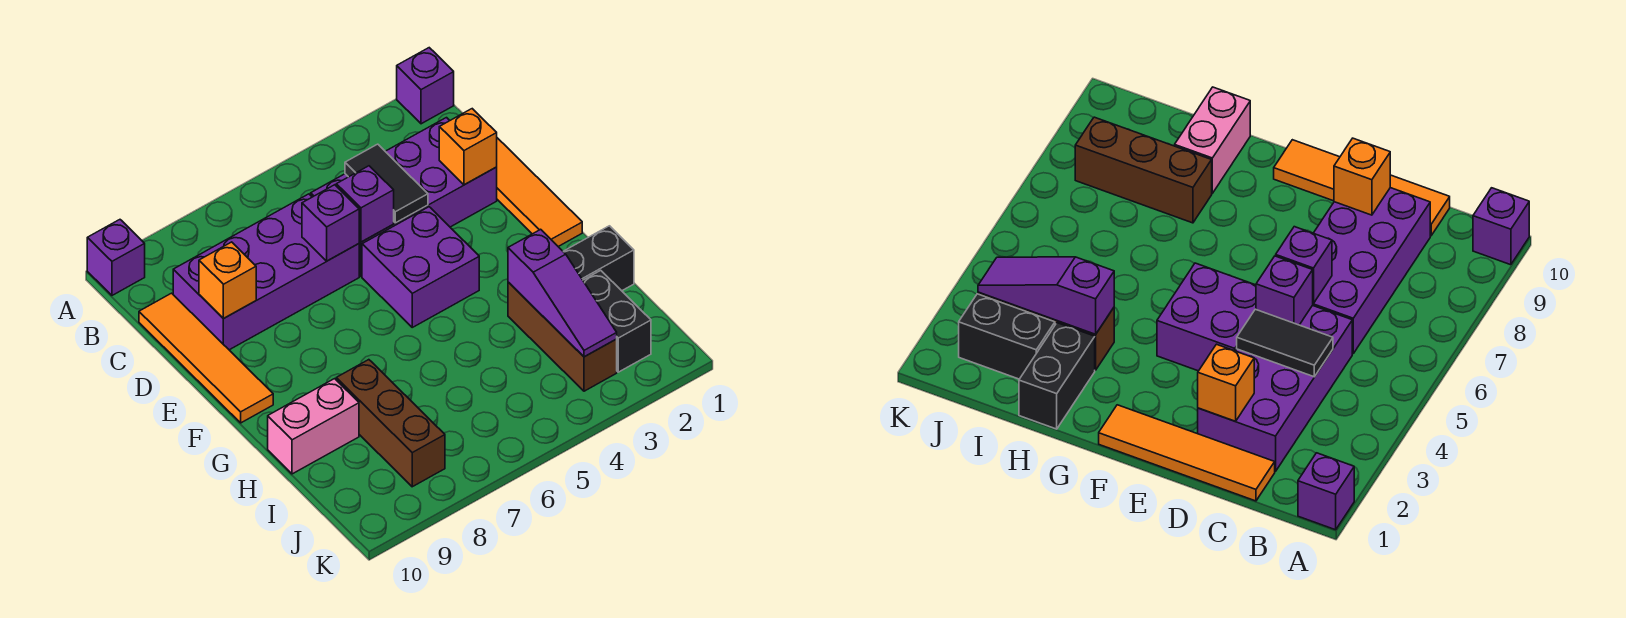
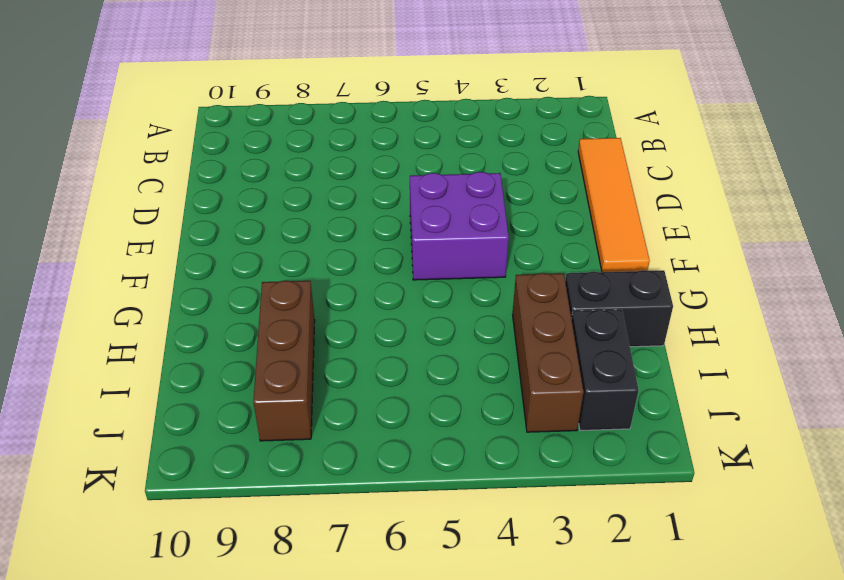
none -> purple brick A1 level 1
none -> purple brick A10 level 1
none -> purple brick C2:D5 level 1

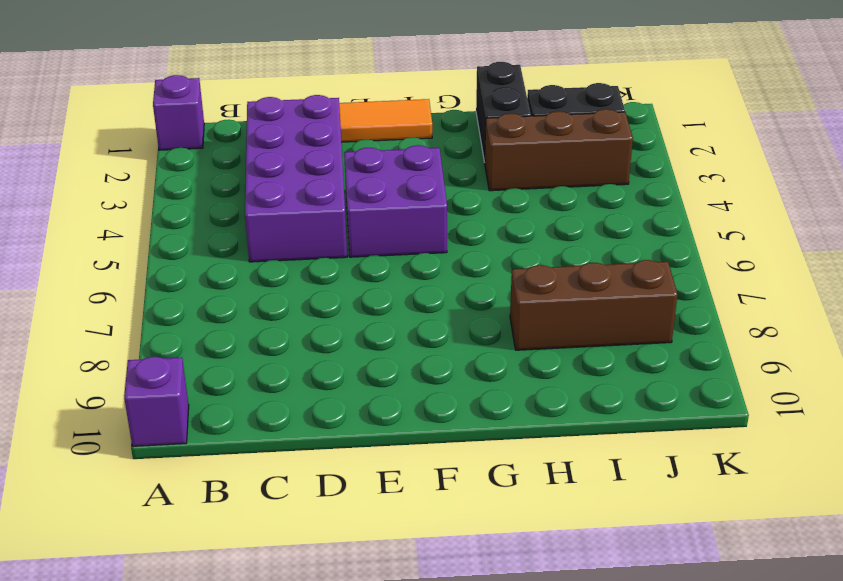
none -> purple brick C6:D9 level 1
none -> orange tile C10:F10 level 1
none -> pink brick H9:H10 level 1

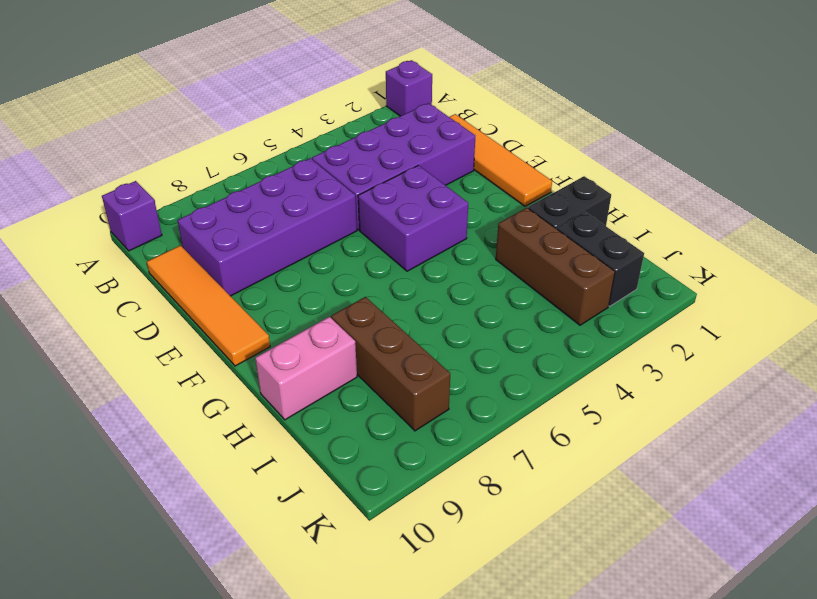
none -> black tile C4:D4 level 2
none -> orange brick D2 level 2
none -> purple brick D5 level 2

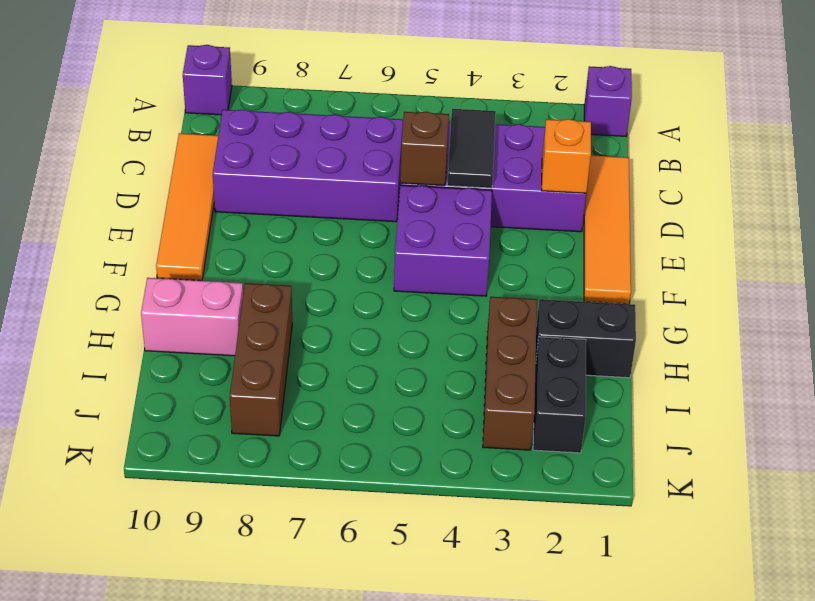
brown brick D5 level 2 -> purple brick D5 level 2
none -> purple brick D6 level 2
none -> orange brick D9 level 2
none -> purple slope H3:J3 level 2 top H

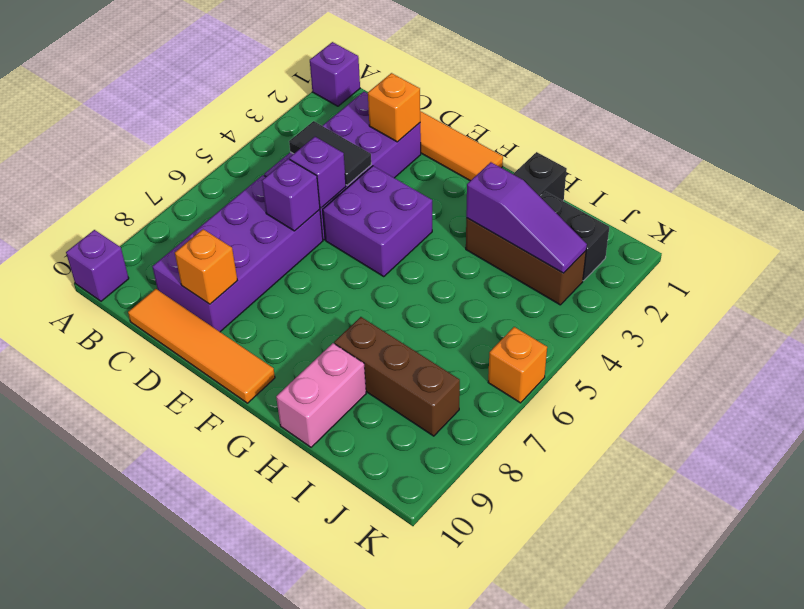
orange brick K6 level 1 -> none

